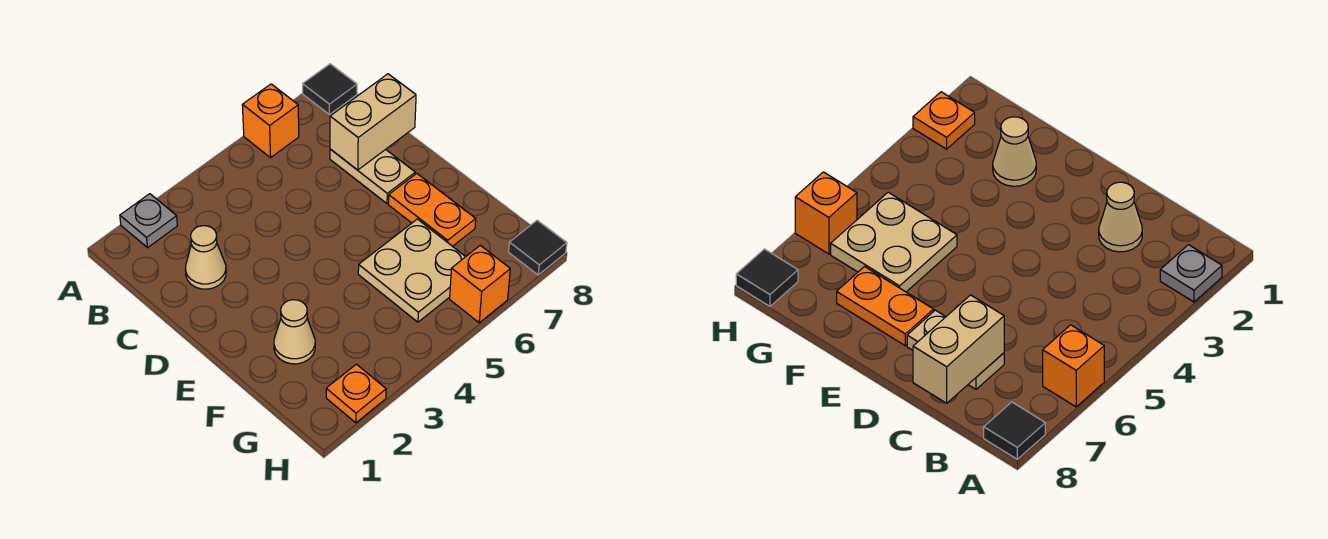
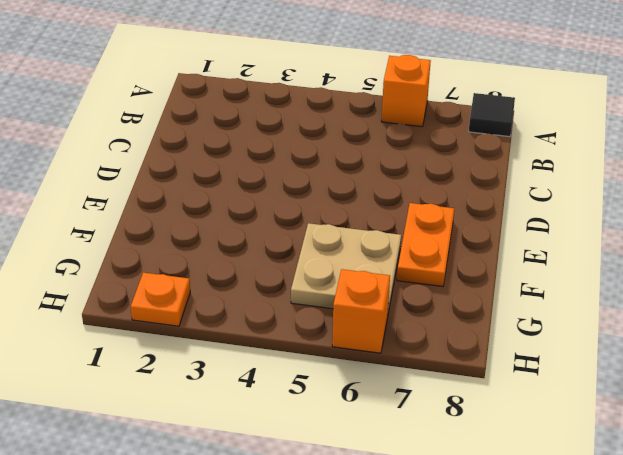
none -> grey plate A2 level 1
none -> tan cone C2 level 1
none -> tan plate C7:D7 level 1

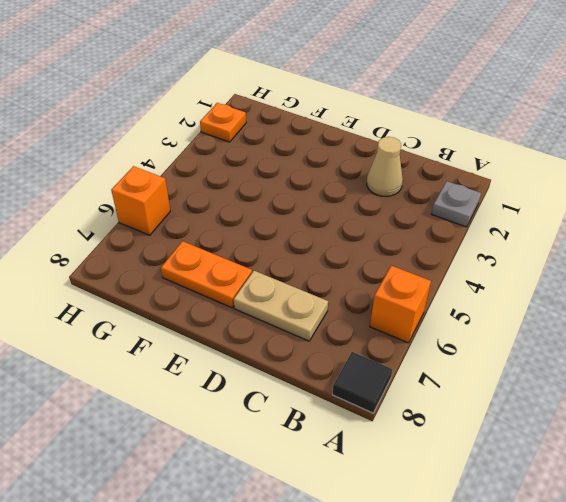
none -> tan cone F2 level 1
none -> tan plate F5:G6 level 1
none -> black tile H8 level 1

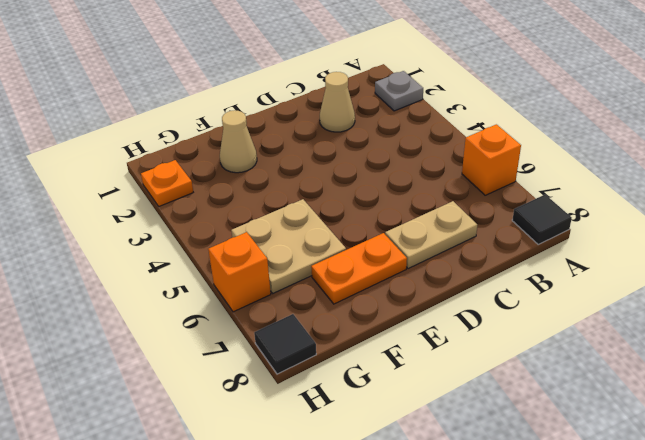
none -> tan brick C7:C8 level 2

